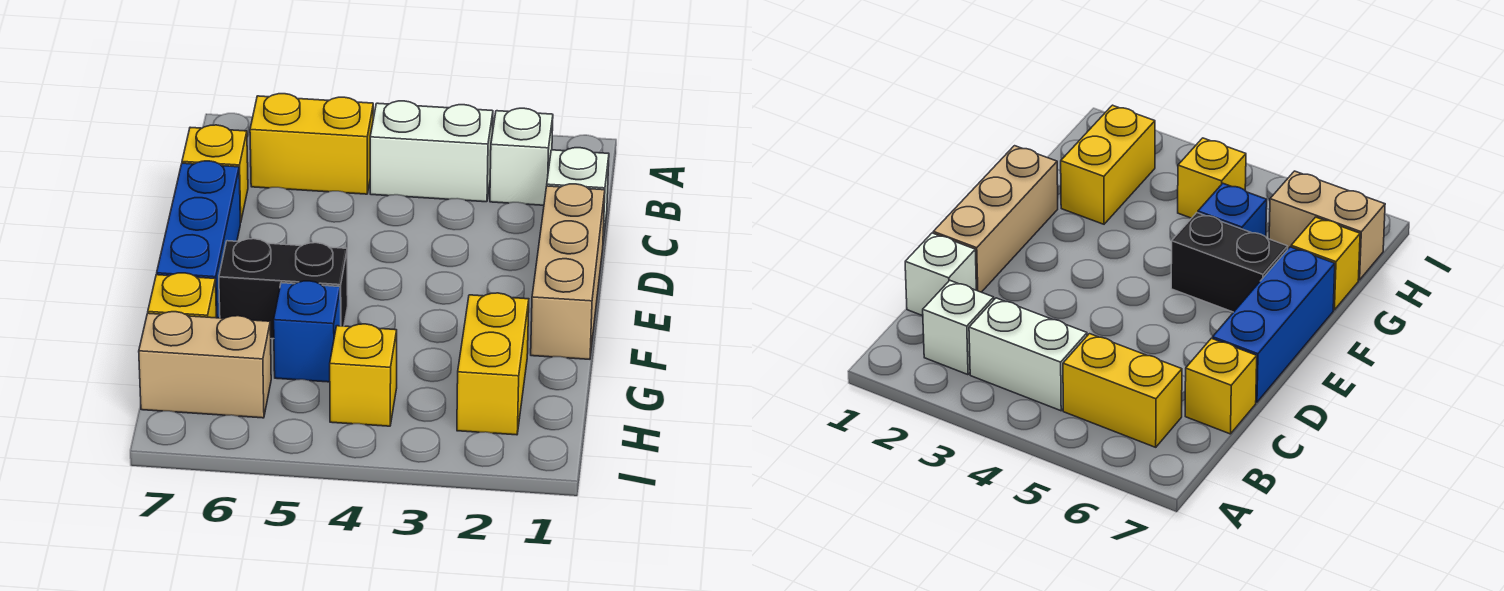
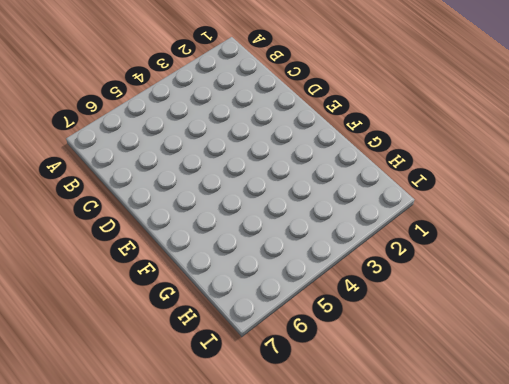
none -> white brick B2 level 1
none -> white brick B3:B4 level 1
none -> yellow brick B5:B6 level 1

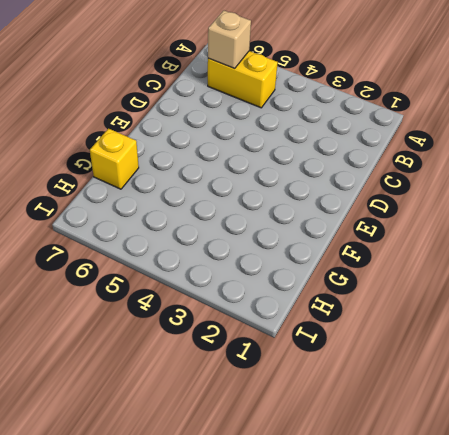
tan brick B6 level 2 -> none
none -> white brick B2 level 1
none -> white brick B3:B4 level 1
none -> white brick C1 level 1

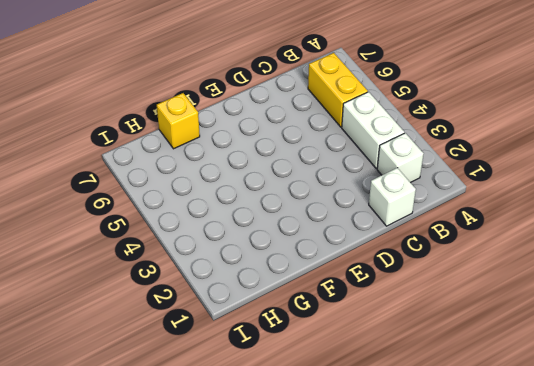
none -> yellow brick C7 level 1
none -> tan brick D1:F1 level 1
none -> blue brick D7:F7 level 1

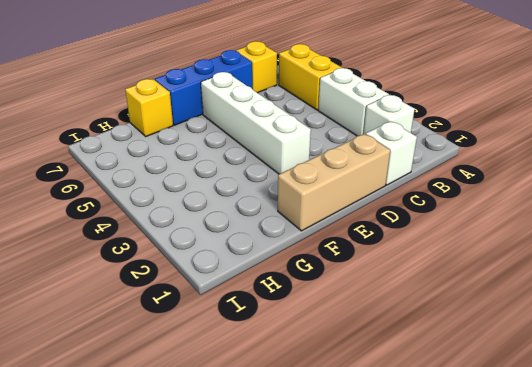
white brick E3:E6 level 1 -> none
none -> black brick F5:F6 level 1
none -> yellow brick G2:H2 level 1
none -> blue brick G5 level 1

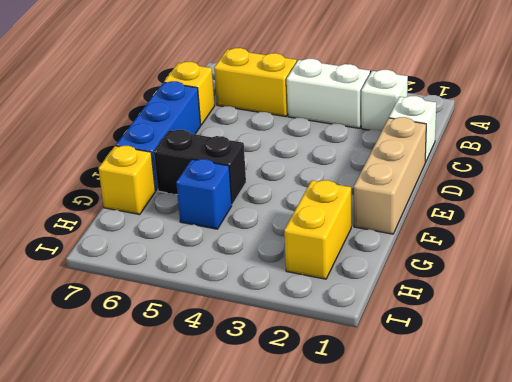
none -> yellow brick H4 level 1
none -> tan brick H6:H7 level 1

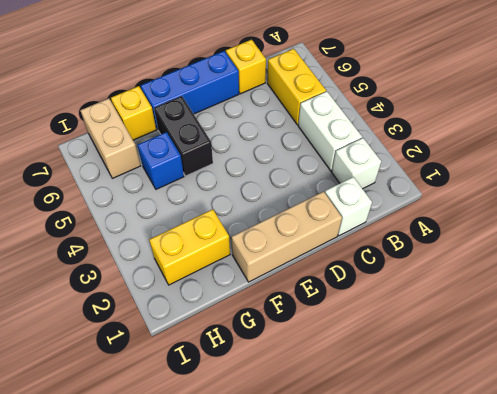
none -> yellow brick H4 level 1

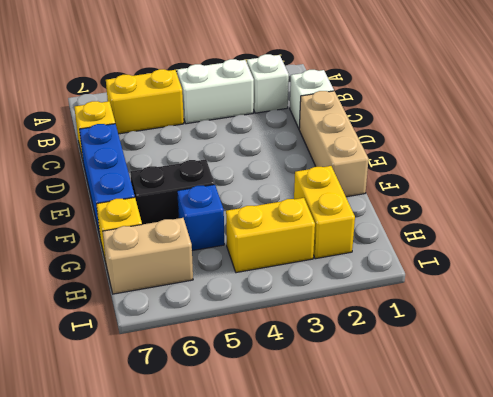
yellow brick H3:H4 level 1 -> yellow brick H4 level 1

